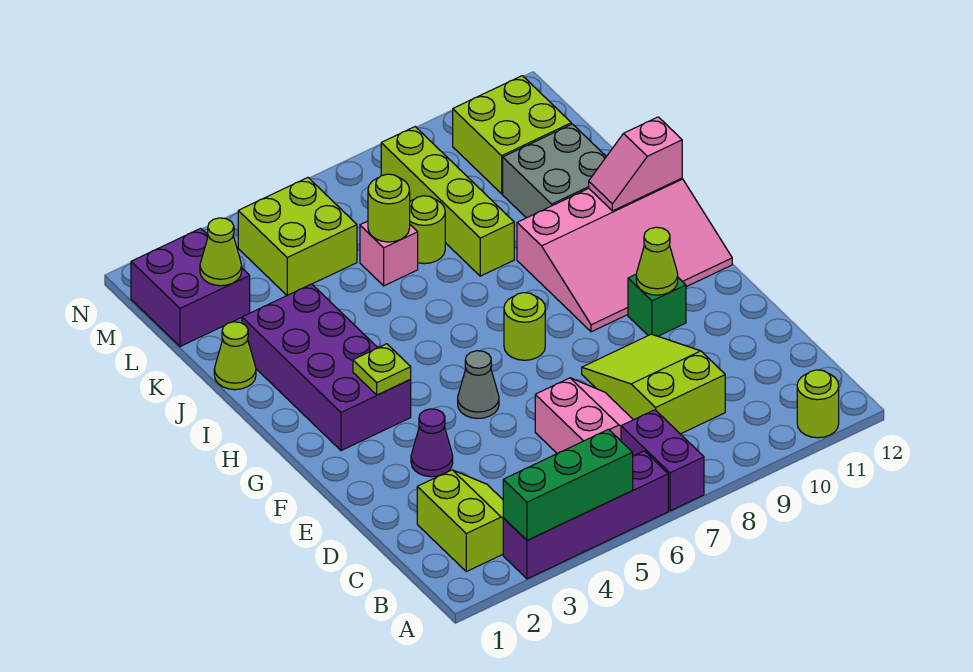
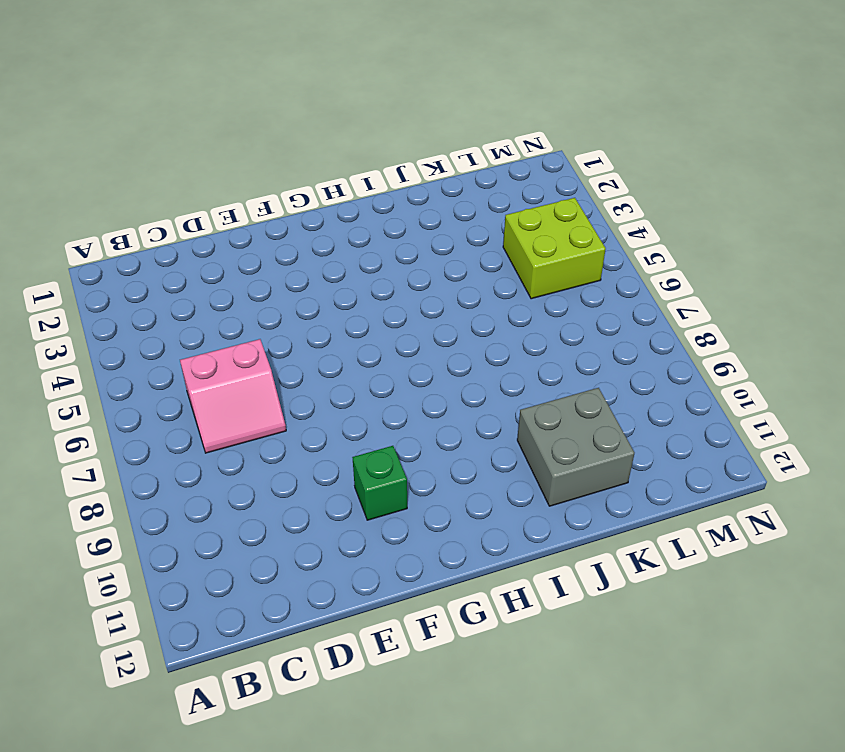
none -> purple brick A3:A6 level 1
none -> purple brick A7:B7 level 1
none -> lime round brick A11 level 1

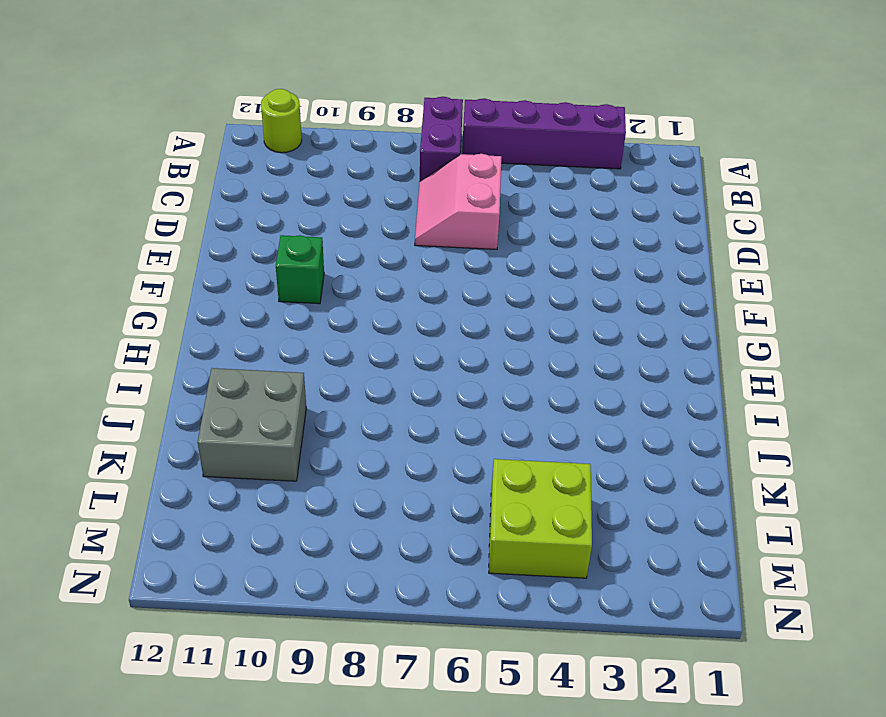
none -> lime slope B2:C3 level 1 top 2
none -> lime slope C8:E9 level 1 top C
none -> purple cone E3 level 1

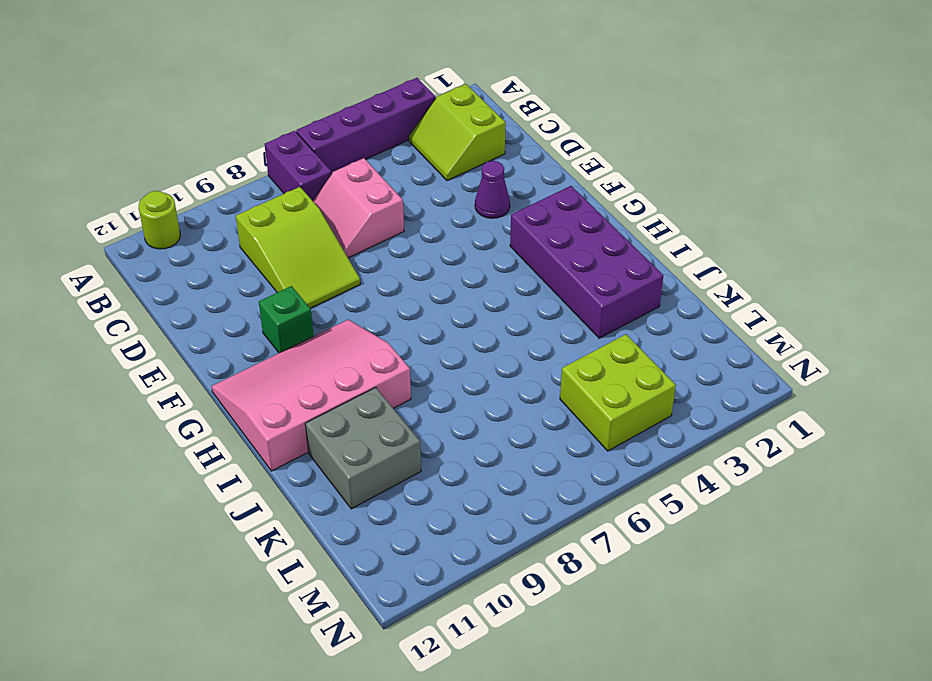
none -> grey cone F5 level 1
none -> lime round brick G7 level 1
none -> lime cone J1 level 1

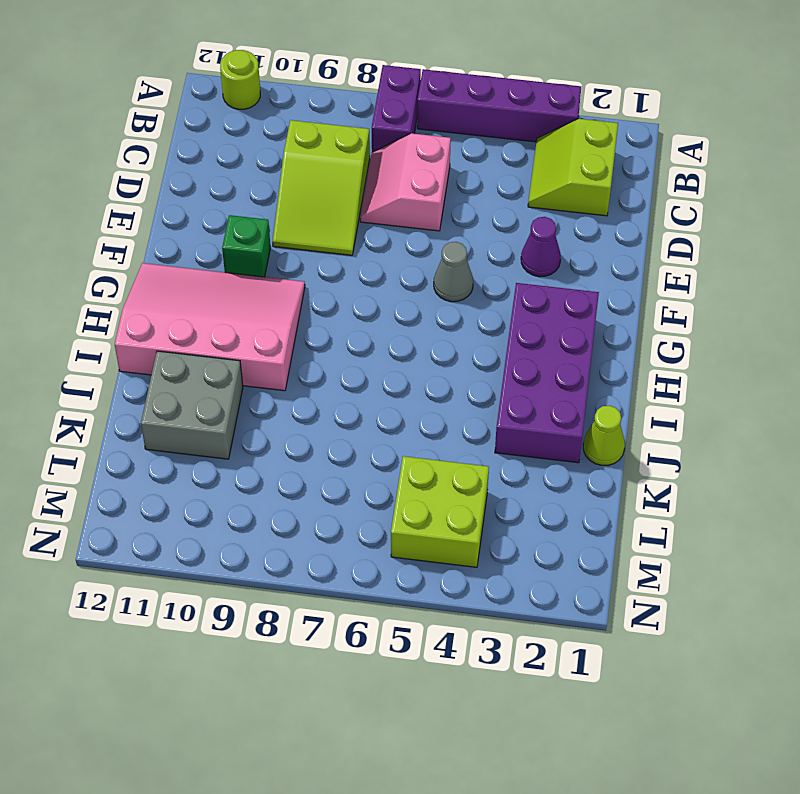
none -> lime round brick G7 level 1
none -> lime brick J8:M8 level 1
none -> pink brick K6 level 1

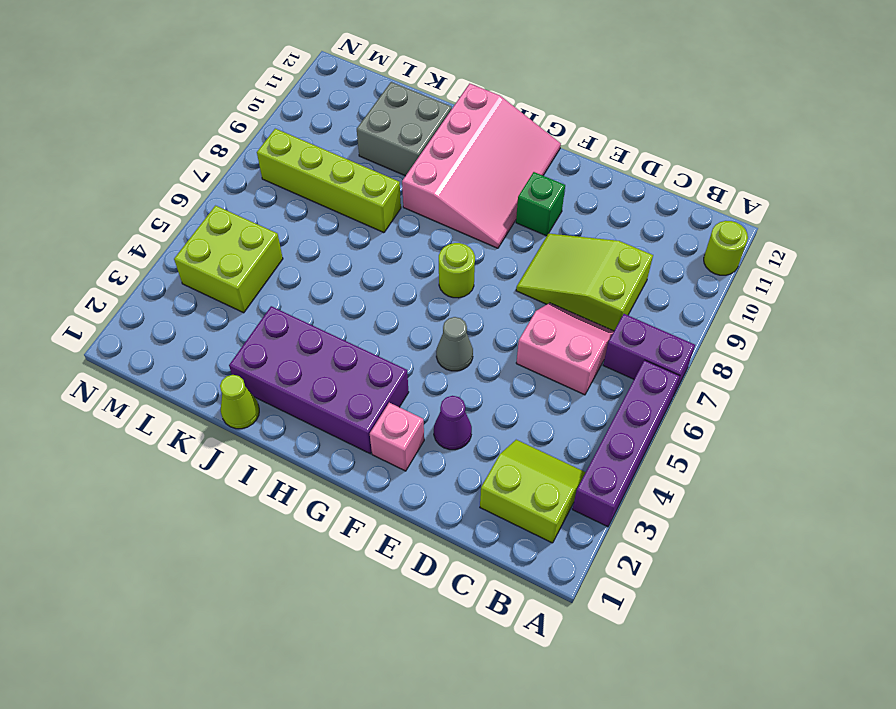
pink brick F2 level 1 -> pink brick K6 level 1
none -> lime round brick K7 level 1
none -> purple brick L1:M2 level 1
none -> lime brick L10:M11 level 1

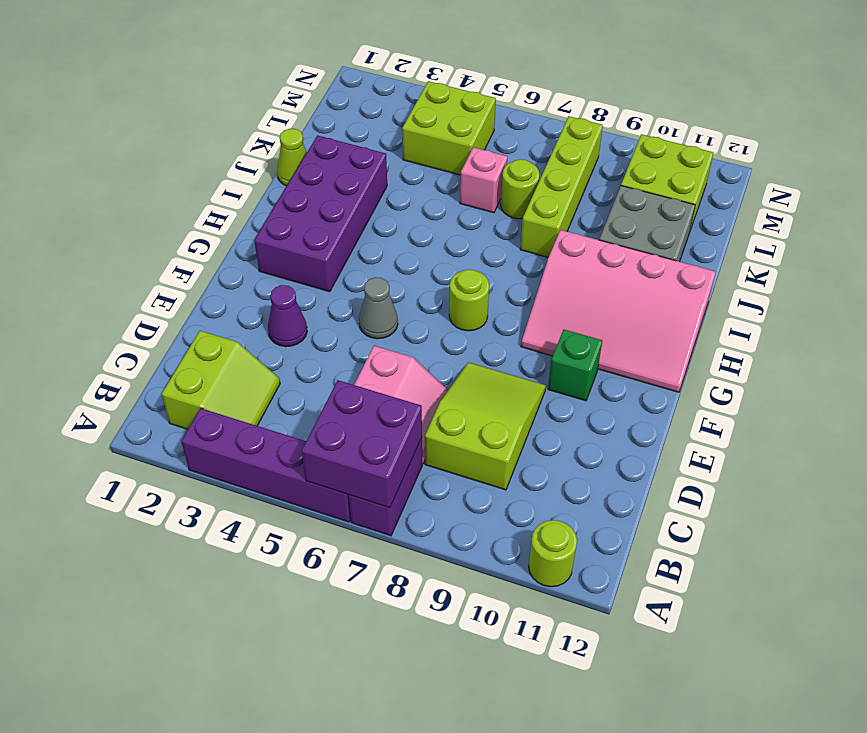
purple brick A6:B7 level 2 -> purple brick L1:M2 level 1
none -> green brick A3:A5 level 2
none -> lime cone F10 level 2
none -> lime plate G3 level 2

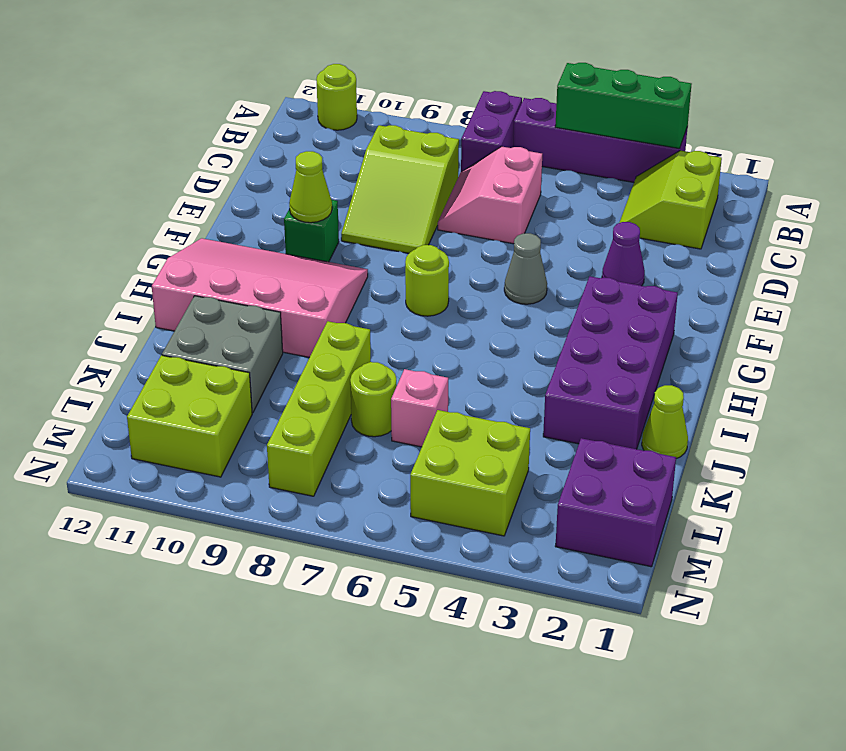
none -> lime plate G3 level 2
none -> pink slope I11:I12 level 2 top 12
none -> lime round brick K6 level 2

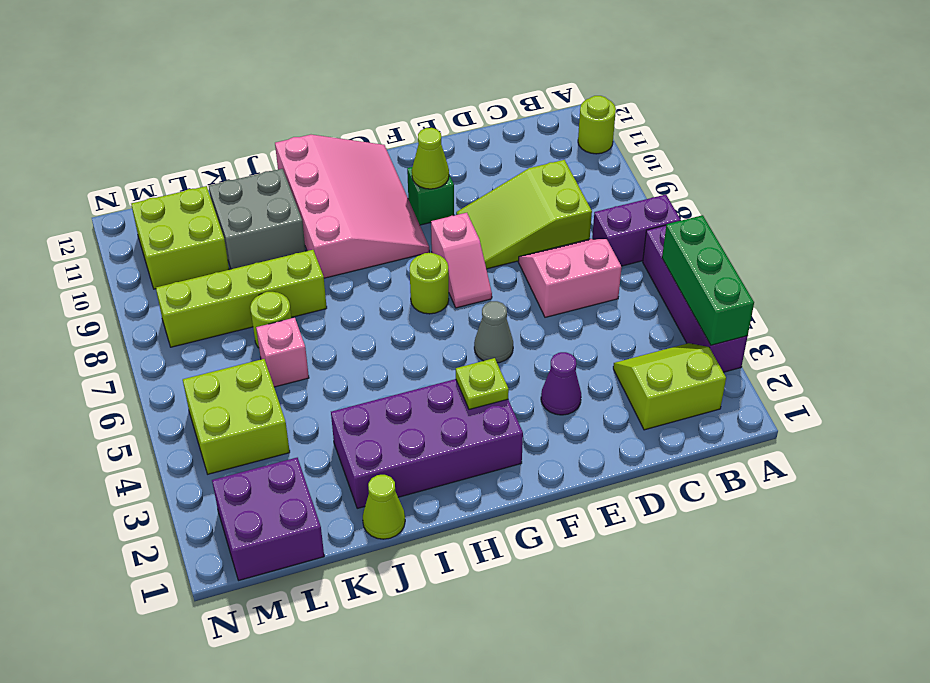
pink slope F7:F8 level 1 top 8 -> pink slope I11:I12 level 2 top 12
none -> lime round brick K6 level 2
none -> lime cone L2 level 2

